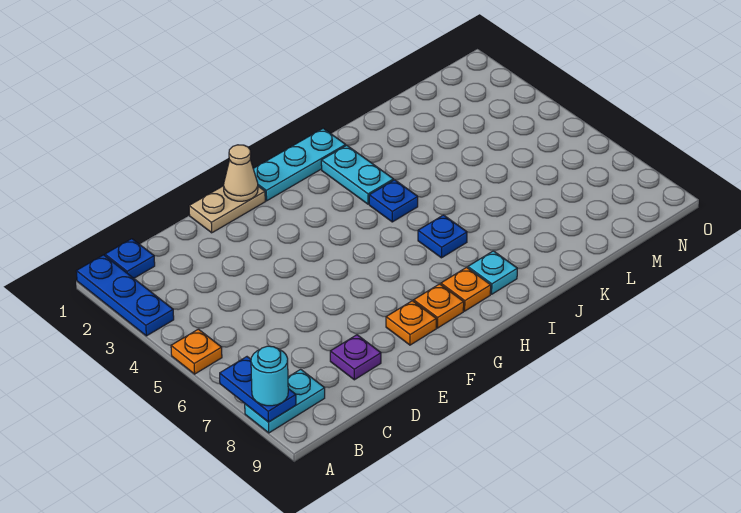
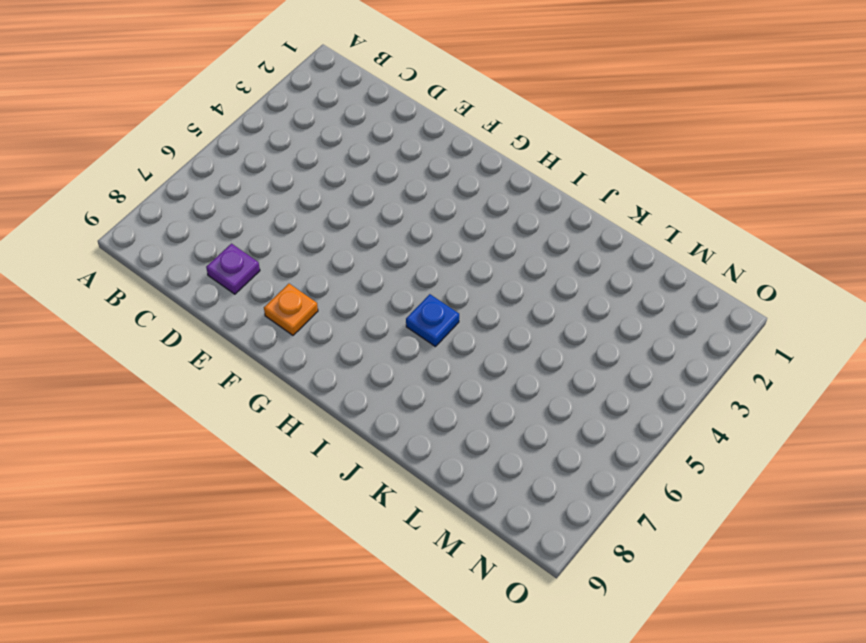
none -> blue plate A1:A3 level 1
none -> orange plate A5 level 1
none -> cyan plate A8:B8 level 1

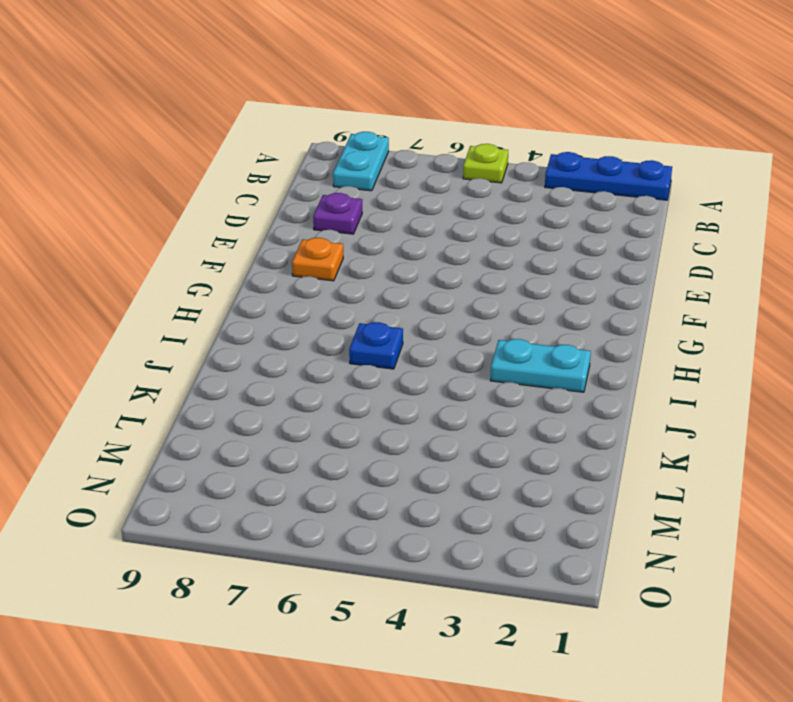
lime plate A5 level 1 -> orange plate A5 level 1
none -> blue plate B1 level 1
none -> tan plate E1:F1 level 1
none -> cyan plate G1:I1 level 1

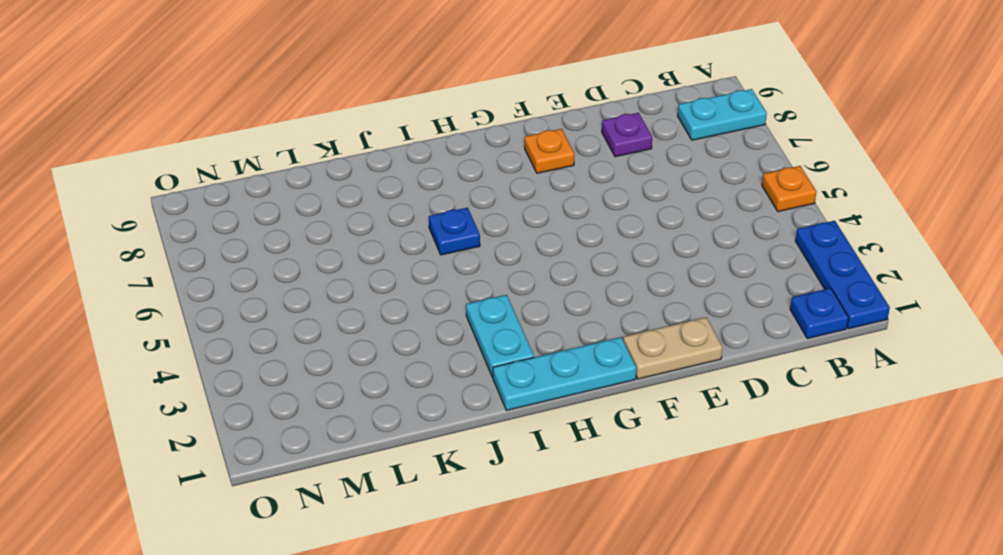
none -> orange plate G8 level 1
none -> orange plate H8 level 1
none -> blue plate I4 level 1

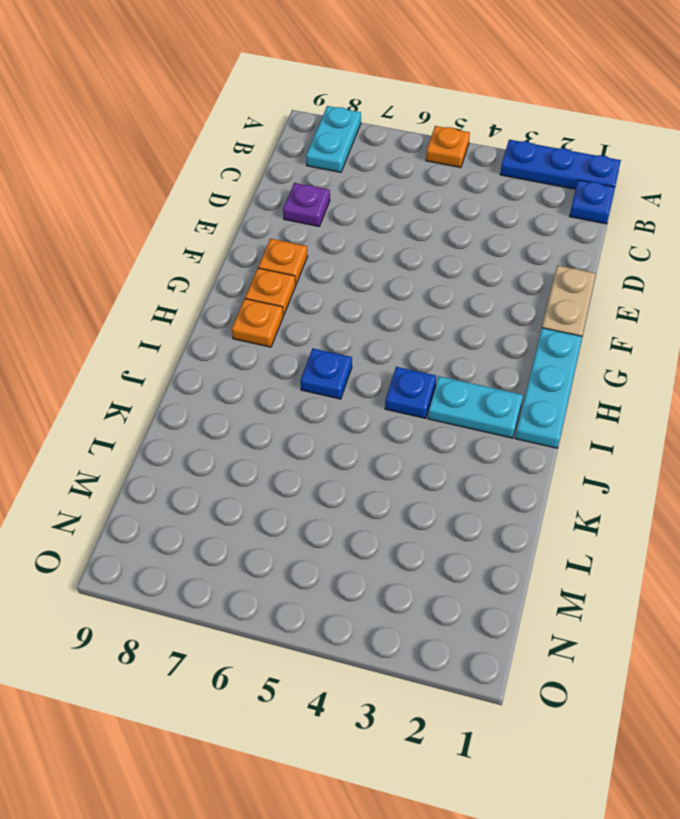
none -> cyan plate I8 level 1
none -> blue plate A7:A8 level 2
none -> tan cone F1 level 2

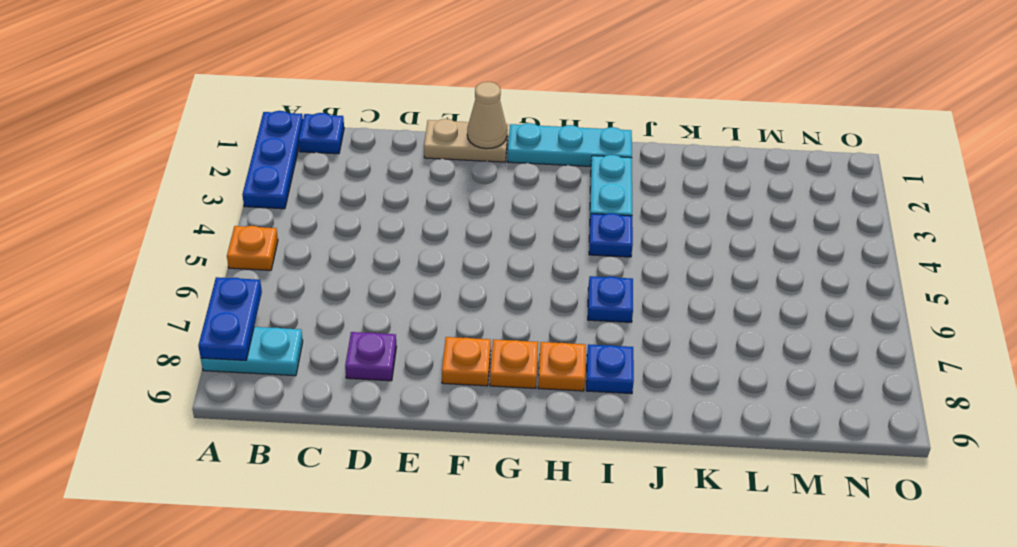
blue plate I8 level 1 -> cyan plate I8 level 1
none -> cyan round brick A8 level 3

